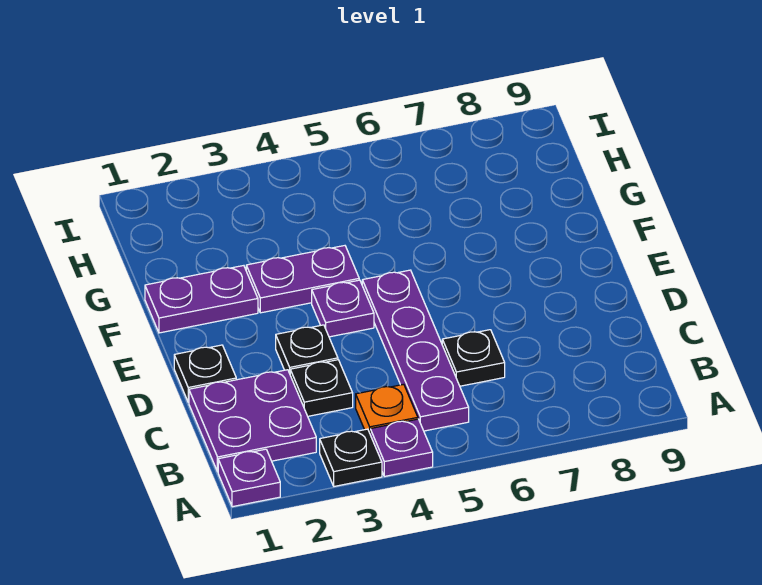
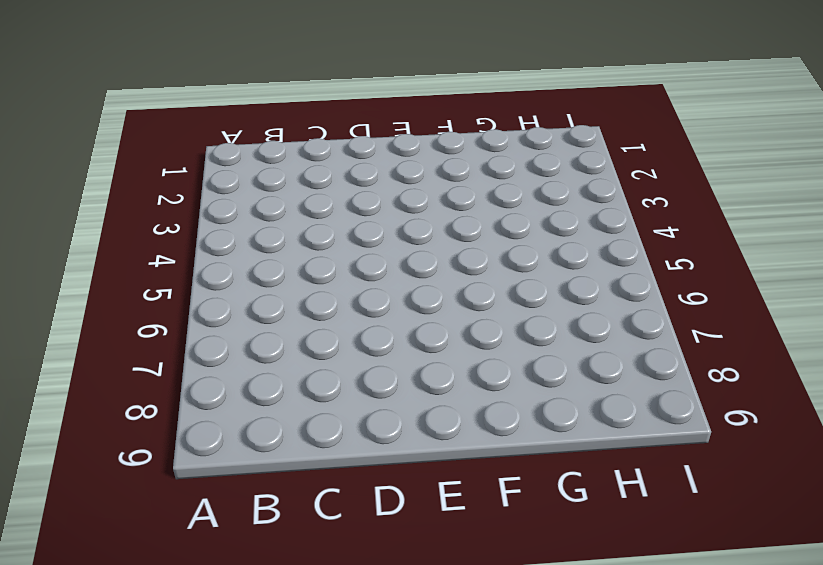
none -> purple plate A1 level 1
none -> black plate A3 level 1
none -> purple plate A4 level 1

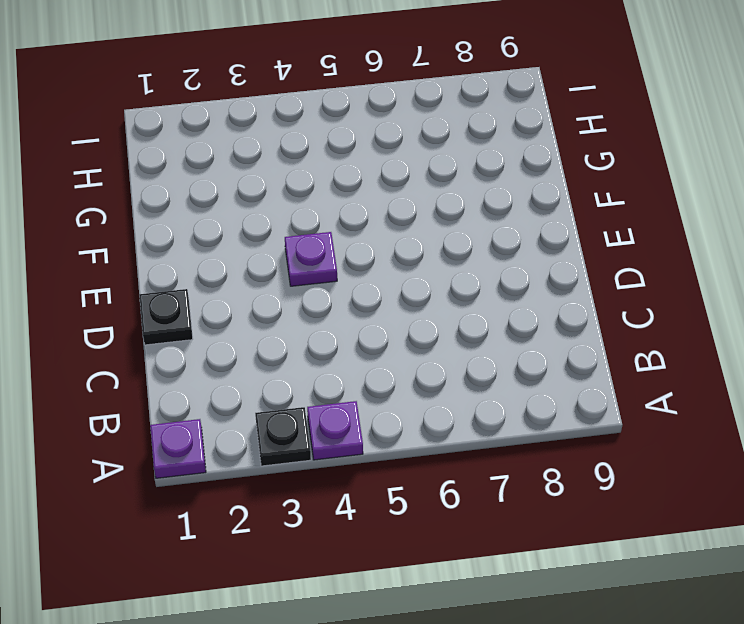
none -> purple plate B1:C2 level 1
none -> orange plate B4 level 1
none -> purple plate B5:E5 level 1

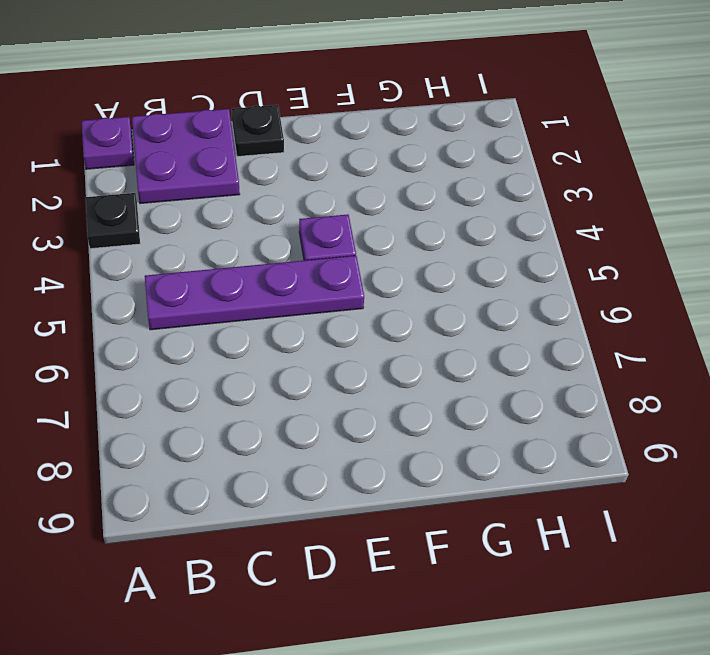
none -> purple plate A4 level 1
none -> orange plate B4 level 1
none -> black plate C3 level 1

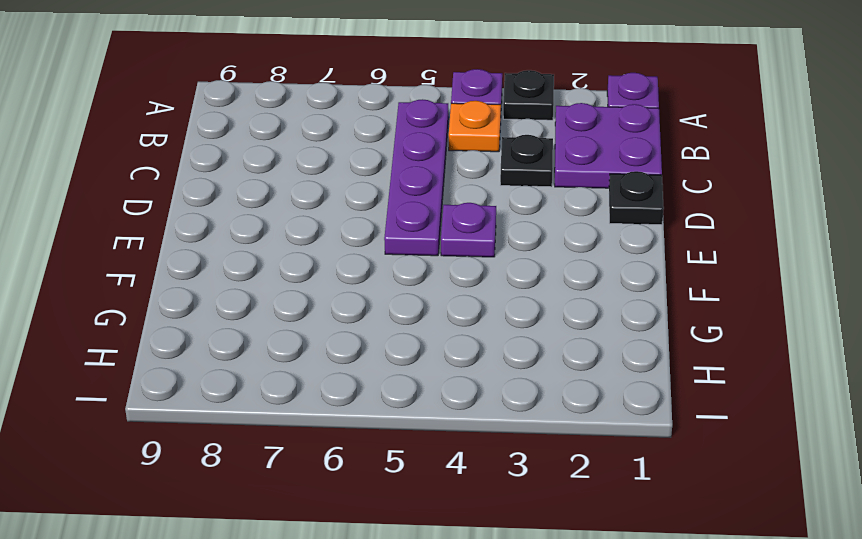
none -> black plate C6 level 1
none -> black plate D3 level 1
none -> purple plate F1:F2 level 1

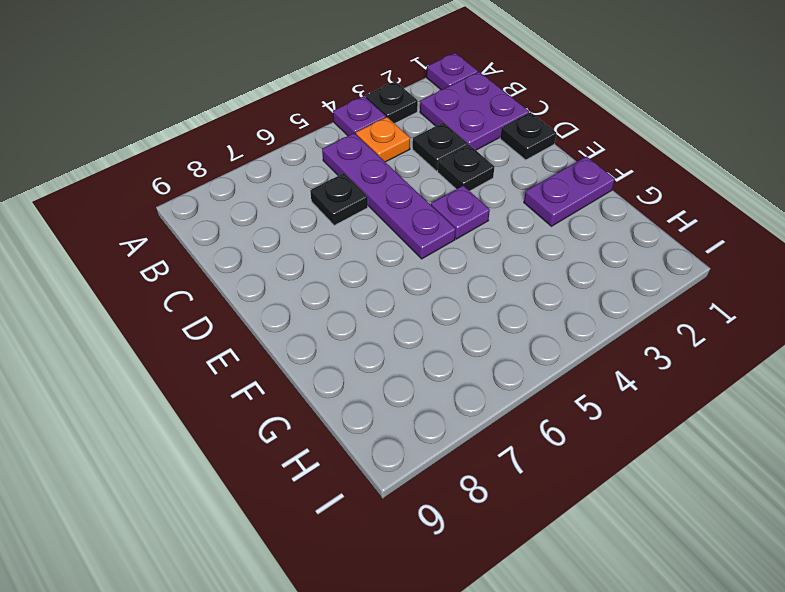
none -> purple plate F3:F4 level 1

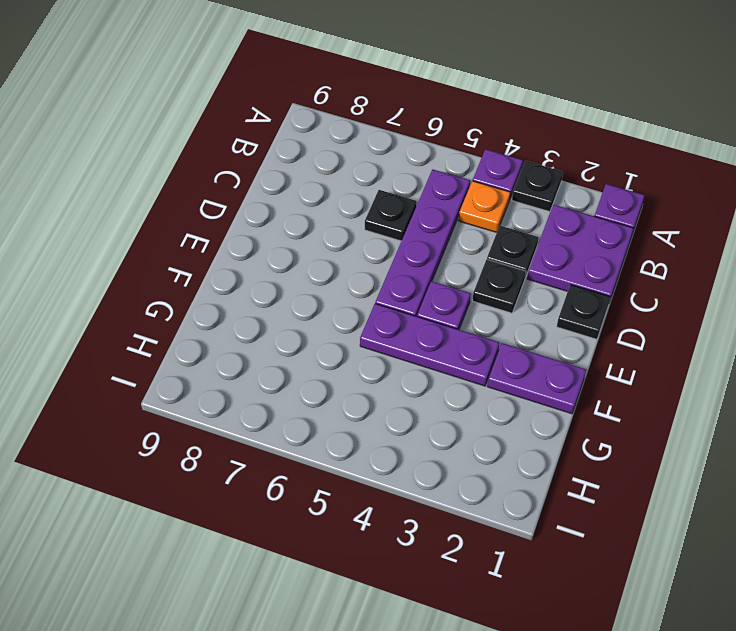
purple plate F3:F5 level 1 -> purple plate F3:F4 level 1

